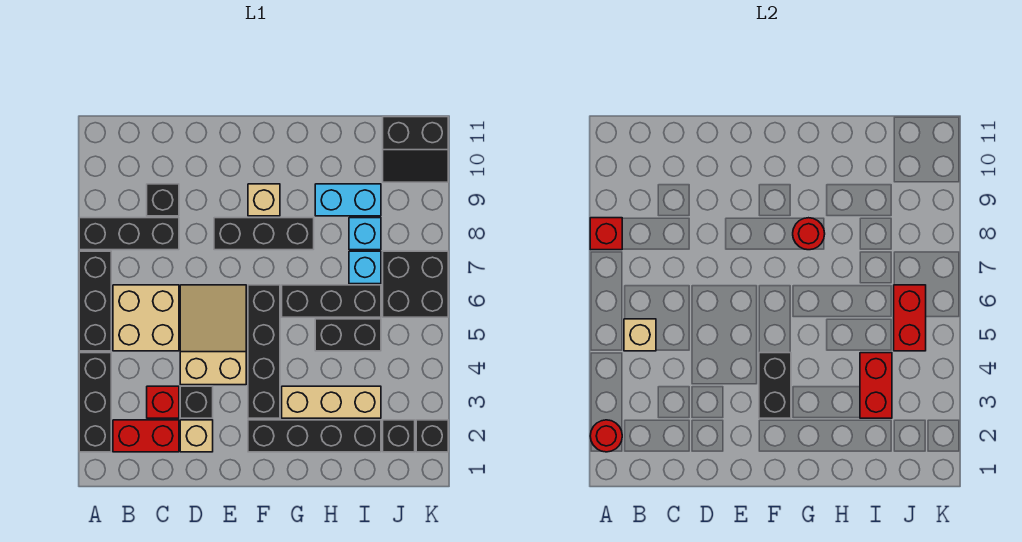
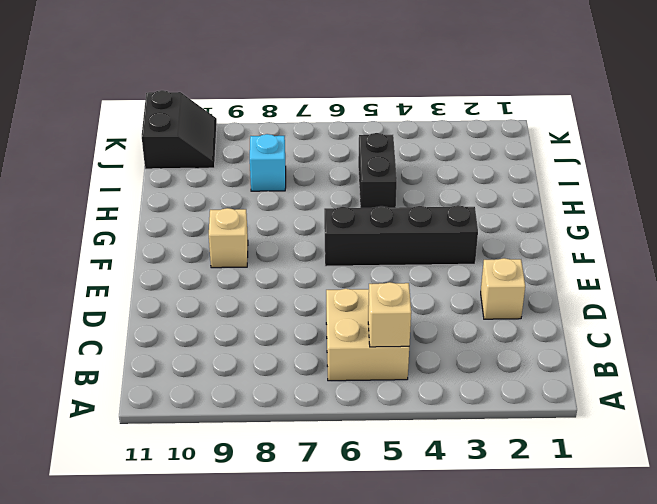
none -> black brick A2:A4 level 1
none -> black brick A5:A7 level 1
none -> black brick A8:C8 level 1
none -> red brick B2:C2 level 1

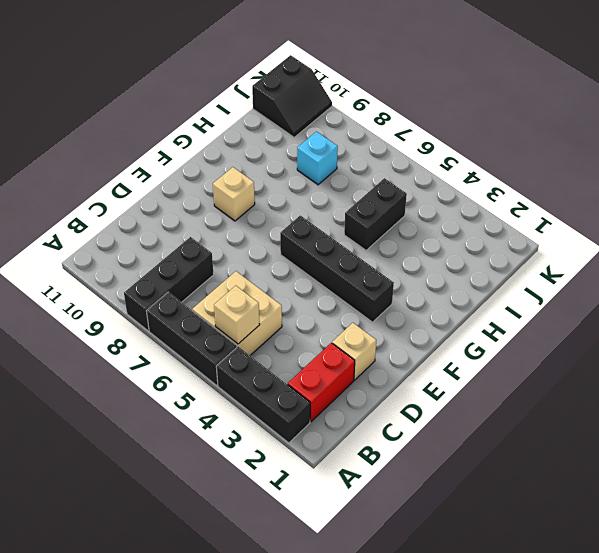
none -> red brick C3 level 1
none -> black brick C9 level 1
none -> black brick D3 level 1
none -> tan slope D4:E6 level 1 top 4

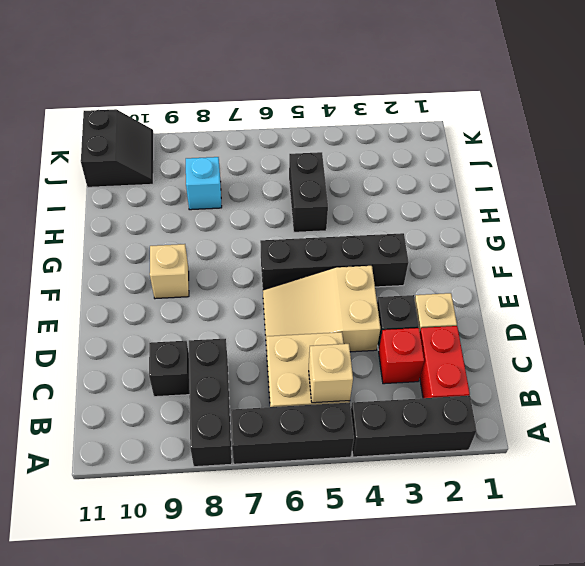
none -> black brick E8:G8 level 1
none -> black brick F2:I2 level 1
none -> tan brick G3:I3 level 1
none -> black brick G6:I6 level 1

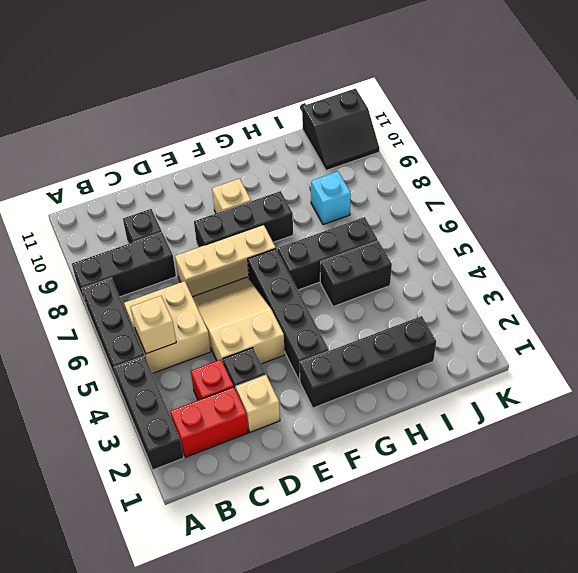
tan brick D7:F7 level 1 -> tan brick G3:I3 level 1
none -> cyan brick H9:I9 level 1
none -> cyan brick I7 level 1
none -> black brick J2 level 1
none -> black brick J6:K7 level 1

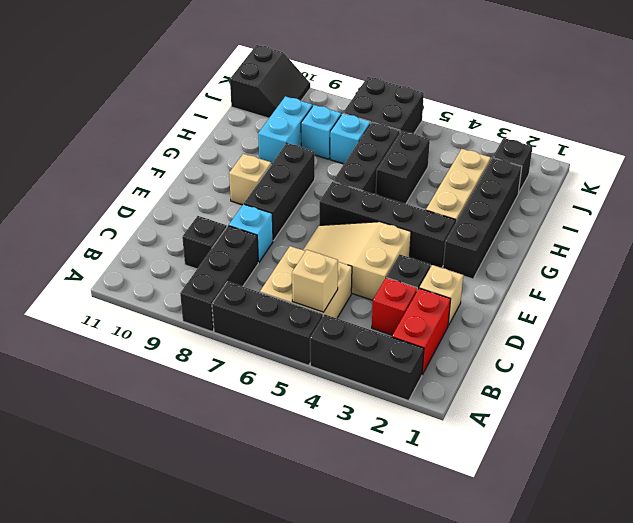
cyan brick D8 level 1 -> none
none -> black brick K2 level 1
none -> red round brick A2 level 2
none -> red brick A8 level 2
none -> black brick F3:F4 level 2

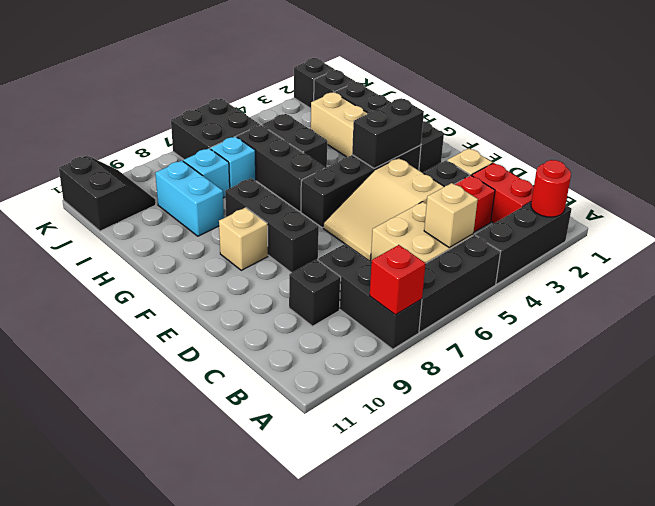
none -> red round brick G8 level 2
none -> red brick I3:I4 level 2
none -> red brick J5:J6 level 2

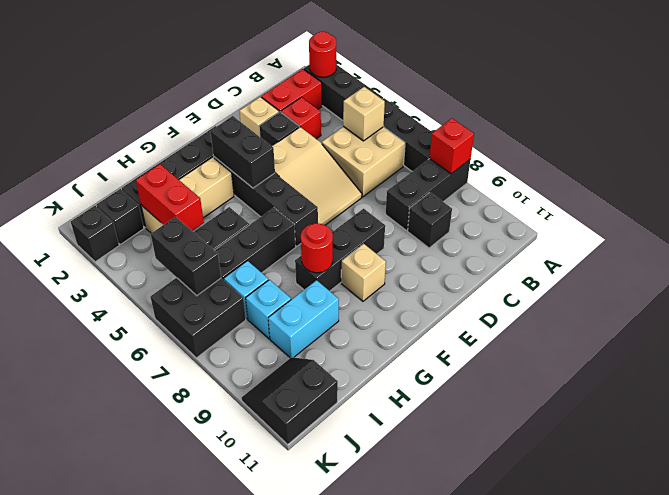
black brick J5:J6 level 2 -> red brick J5:J6 level 2

